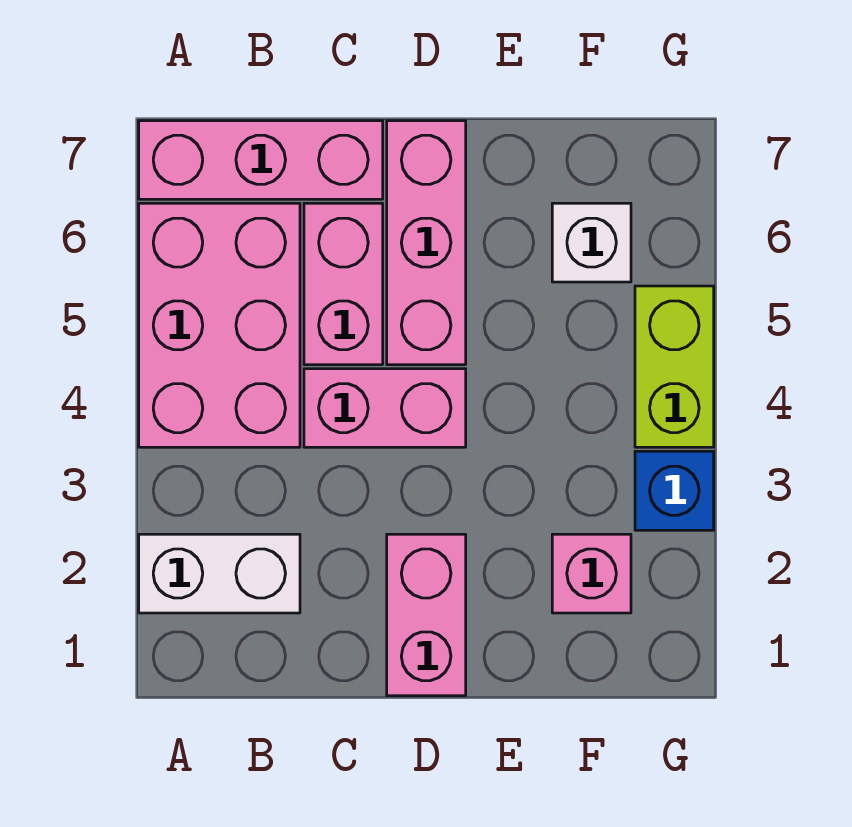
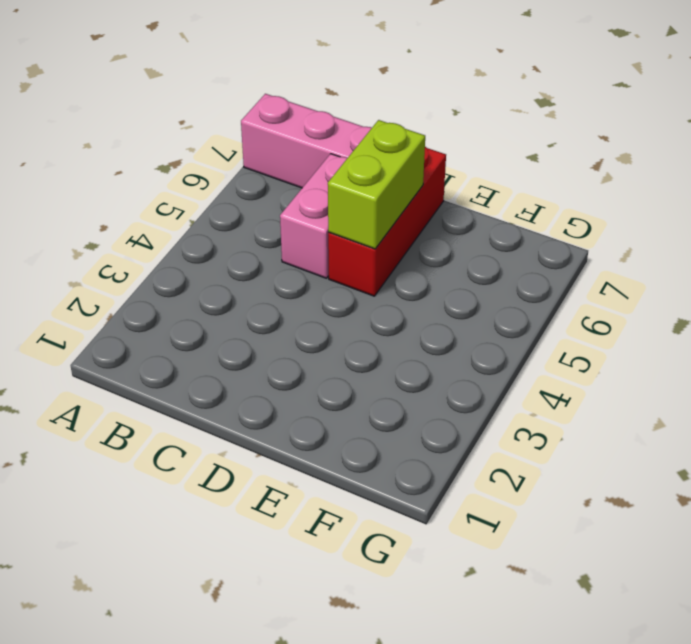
red brick D5:D7 level 1 -> pink brick D5:D7 level 1
lime brick D5:D6 level 2 -> lime brick G4:G5 level 1
none -> white brick A2:B2 level 1
none -> pink brick A4:B6 level 1

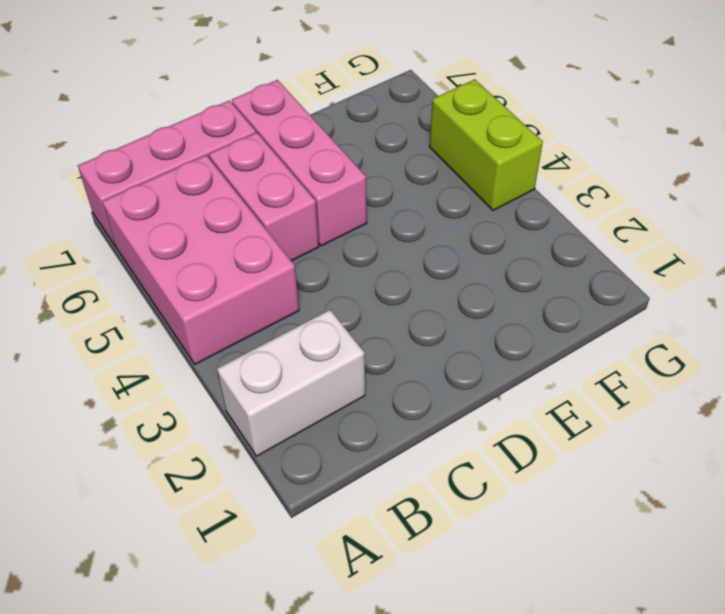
none -> pink brick C4:D4 level 1
none -> pink brick D1:D2 level 1

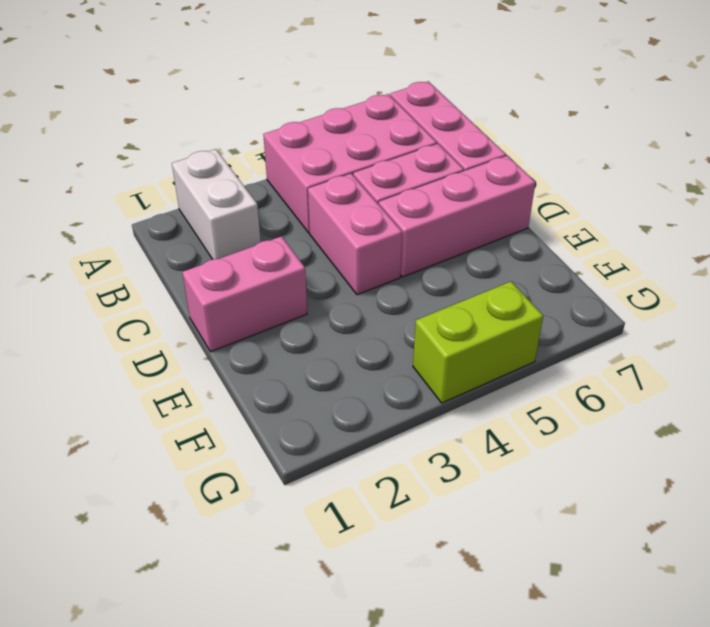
none -> pink brick F2 level 1
none -> white brick F6 level 1

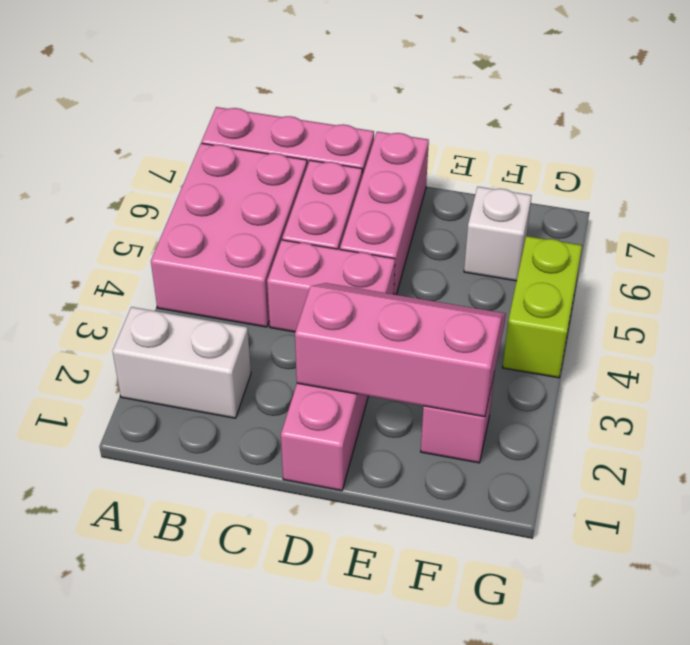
pink slope D2:F3 level 2 top 2 -> none
none -> blue brick G3 level 1

